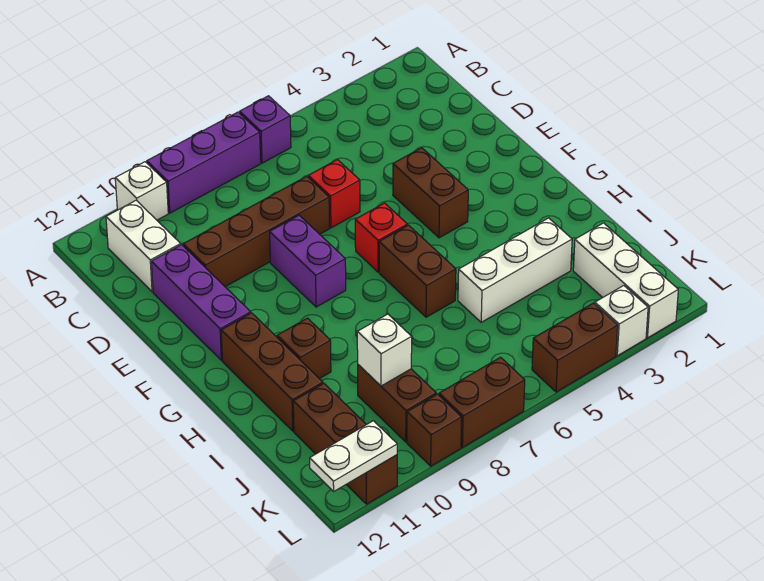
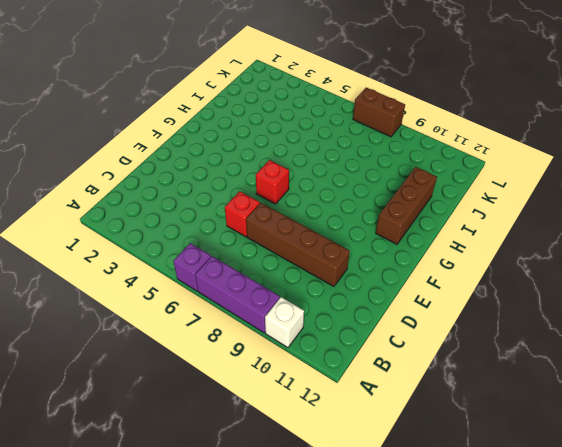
none -> white brick B11:C11 level 1
none -> purple brick D11:F11 level 1
none -> brown brick E4:F4 level 1

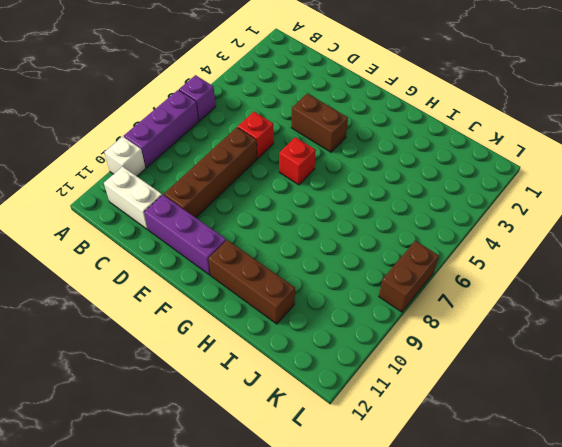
none -> purple brick E8:F8 level 1
none -> brown brick G6:H6 level 1
none -> brown brick H10 level 1

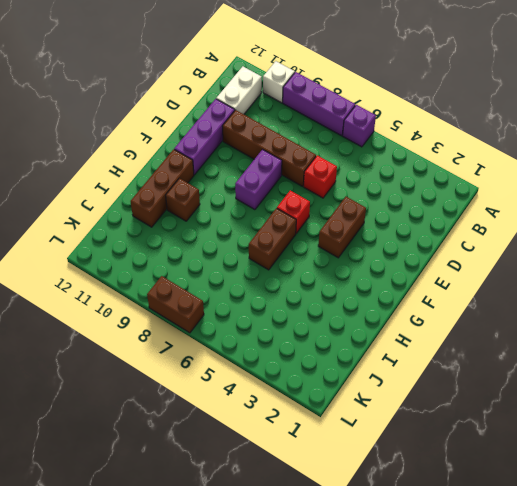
none -> white brick I3:I5 level 1
none -> white brick J2:L2 level 1
none -> brown brick J9:K9 level 1

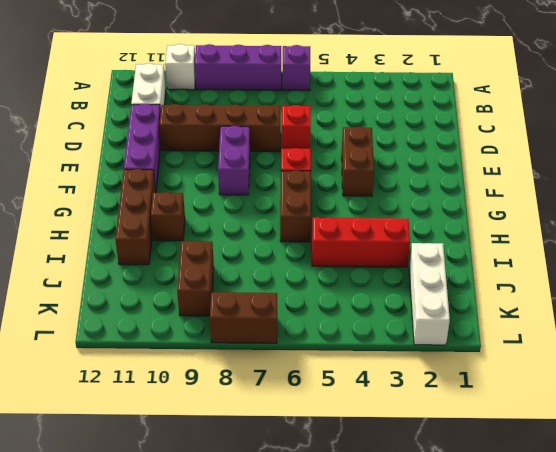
red brick I3:I5 level 1 -> white brick I3:I5 level 1
none -> brown brick J11:L11 level 1
none -> white brick L3 level 1
none -> brown brick L4:L5 level 1

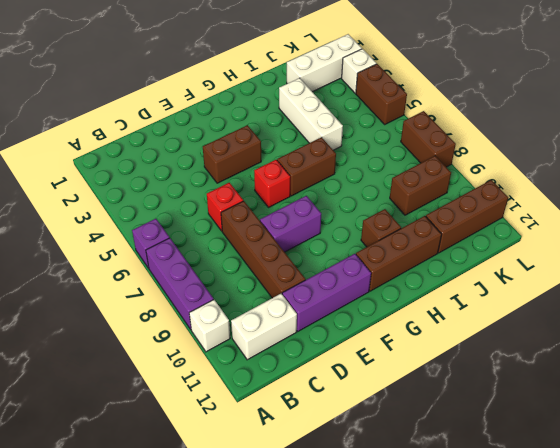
none -> brown brick L9 level 1
none -> white brick J9 level 2
none -> white plate L11:L12 level 2

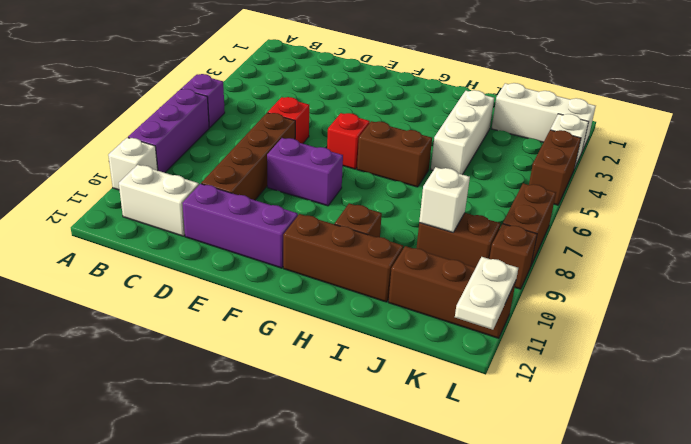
none -> brown brick E4:F4 level 1

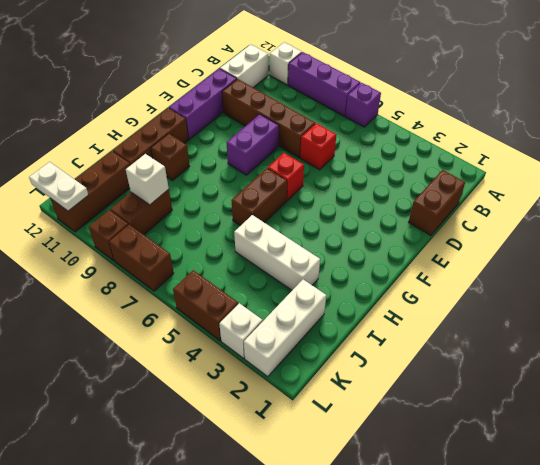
brown brick C1:D1 level 1 -> brown brick E4:F4 level 1

